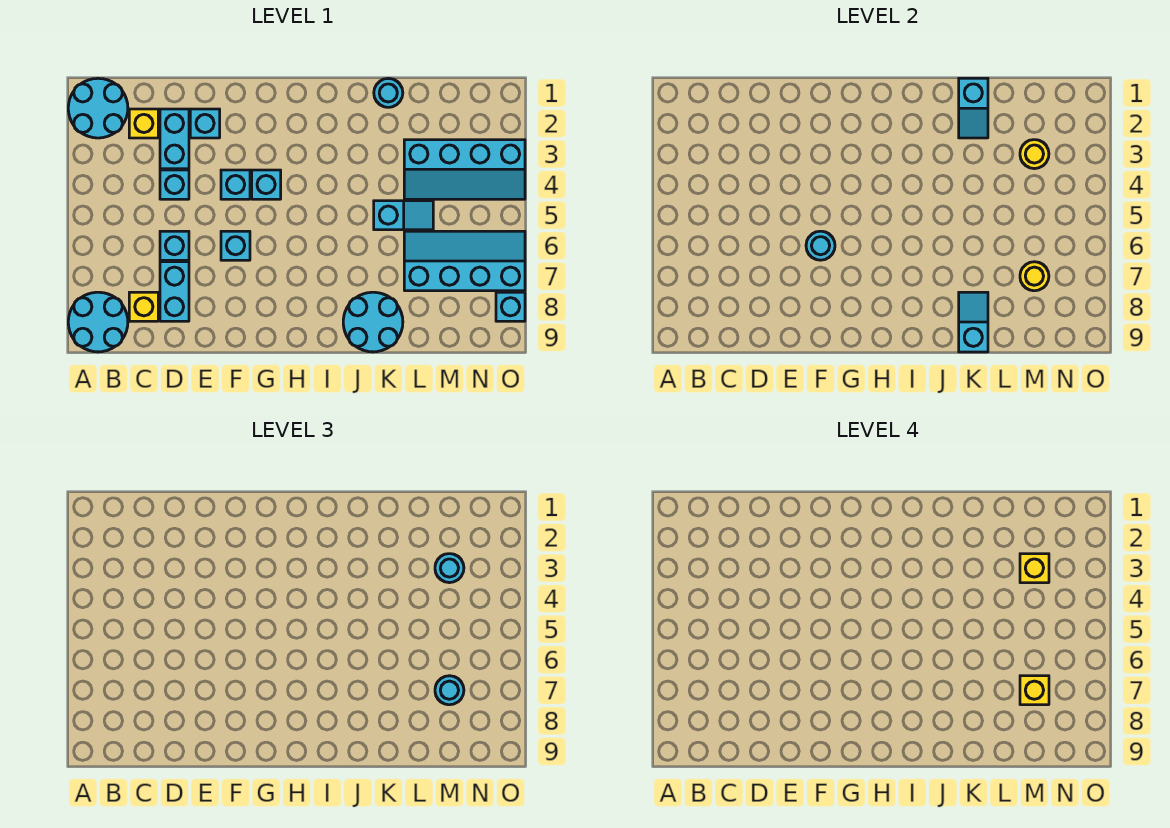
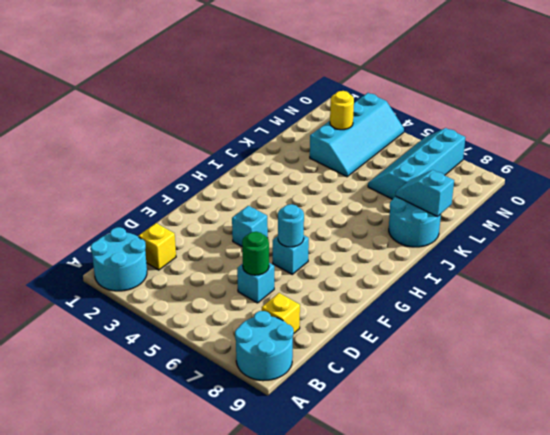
green round brick D6 level 2 -> none
none -> cyan brick D2:D3 level 1
none -> cyan brick D4 level 1
none -> cyan brick D7:D8 level 1

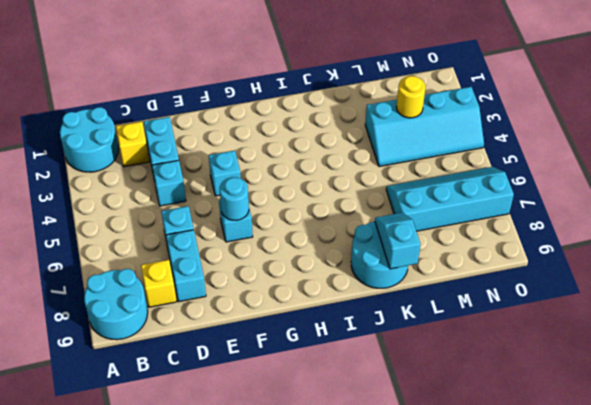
none -> cyan brick E2 level 1
none -> cyan brick G4 level 1
none -> cyan round brick K1 level 1

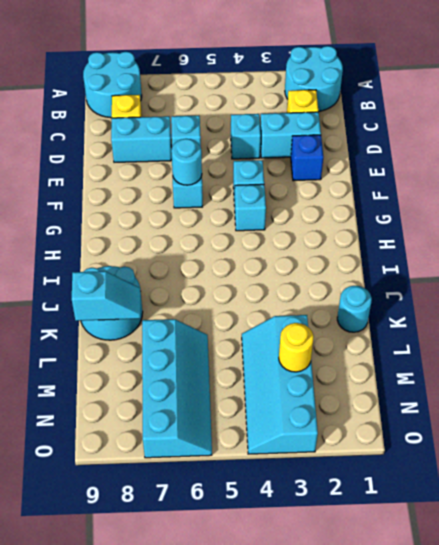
blue brick E2 level 1 -> cyan brick E2 level 1
none -> cyan slope K5:L5 level 1 top K
none -> cyan brick O8 level 1
none -> cyan slope K1:K2 level 2 top 1

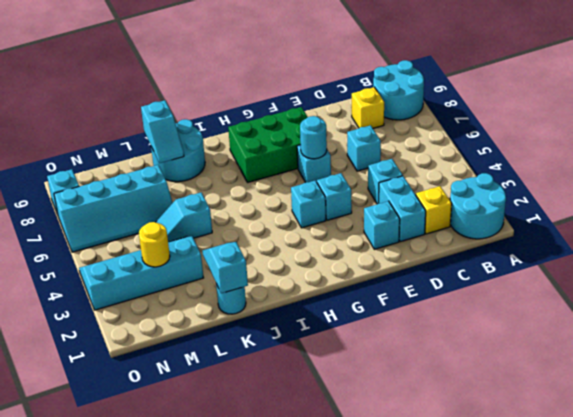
green brick F7:H8 level 1 -> none
none -> cyan brick D7:D8 level 1
none -> yellow round brick M7 level 2
none -> cyan round brick M3 level 3

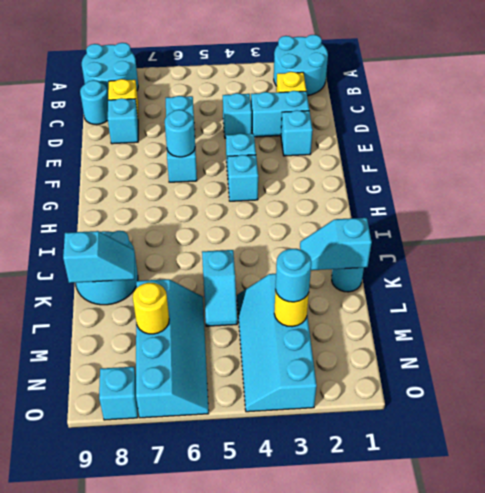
cyan round brick C9 level 1 -> cyan round brick M7 level 3
cyan brick D8 level 1 -> cyan brick D7:D8 level 1
none -> yellow brick M3 level 4
none -> yellow brick M7 level 4

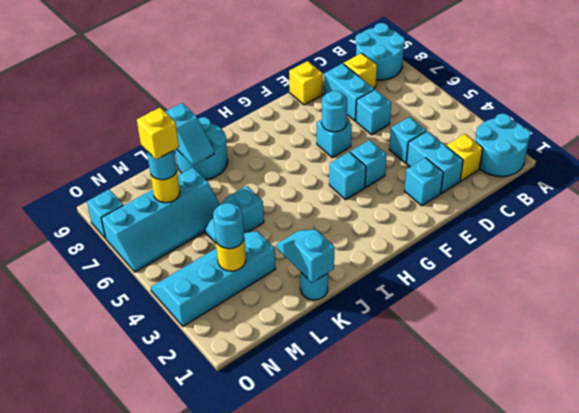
yellow brick E9 level 1 -> yellow brick M3 level 4

